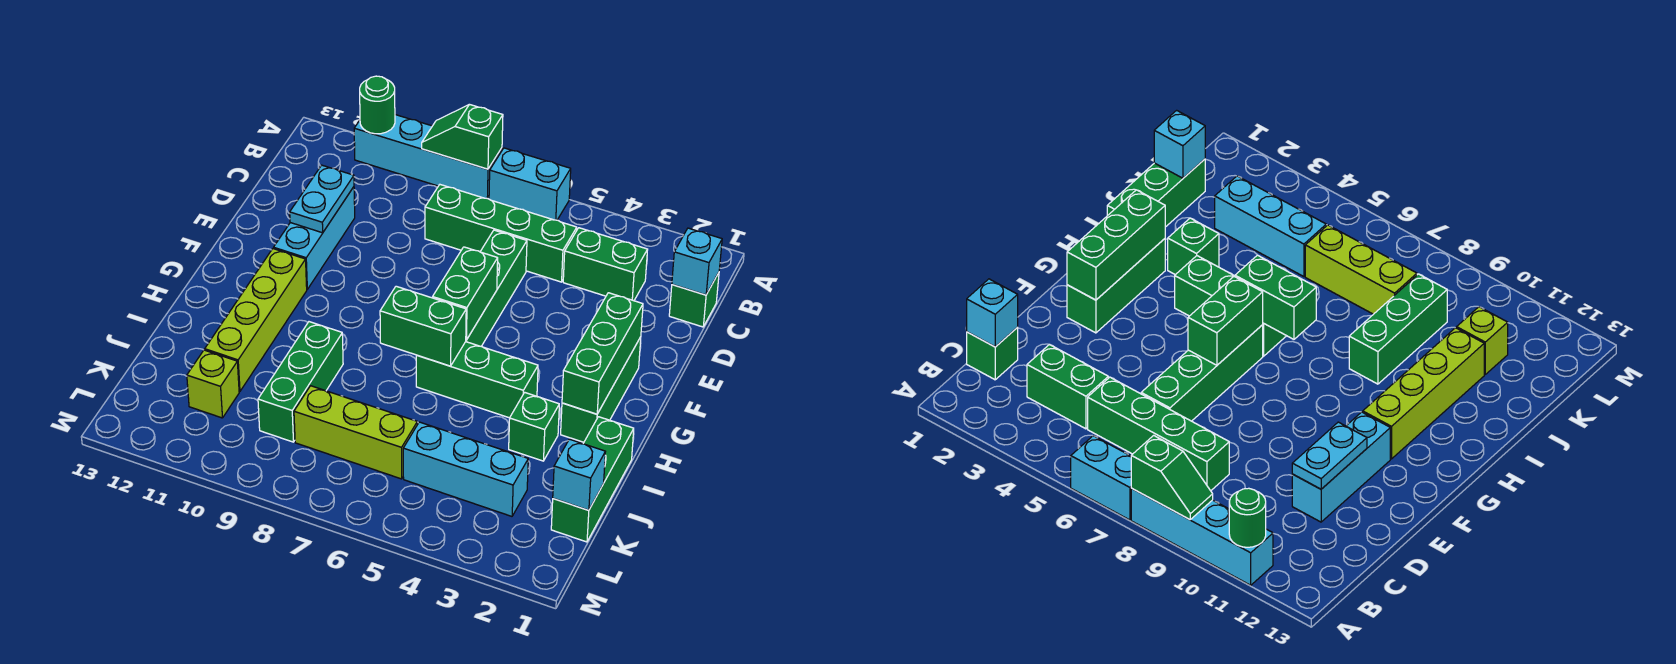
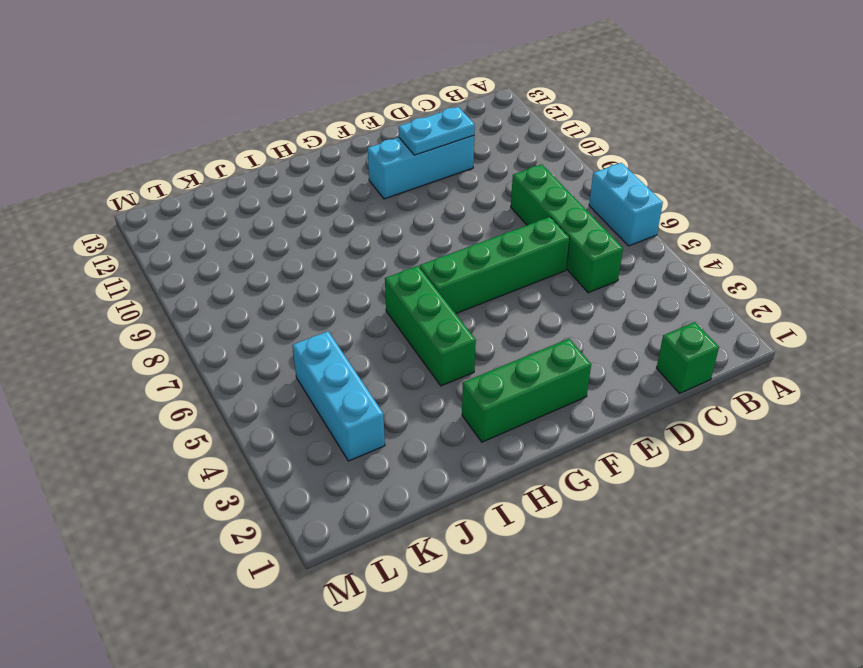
none -> cyan brick A8:A11 level 1
none -> green brick C3:C4 level 1
none -> lime brick G11:J11 level 1

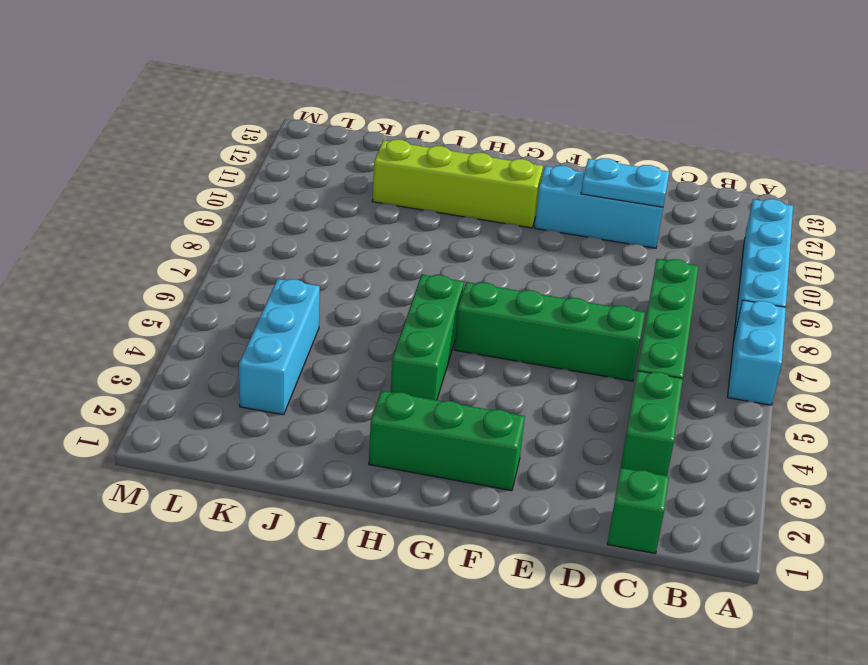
none -> green brick I1:K1 level 1
none -> green brick I3 level 1
none -> green brick I9:K9 level 1

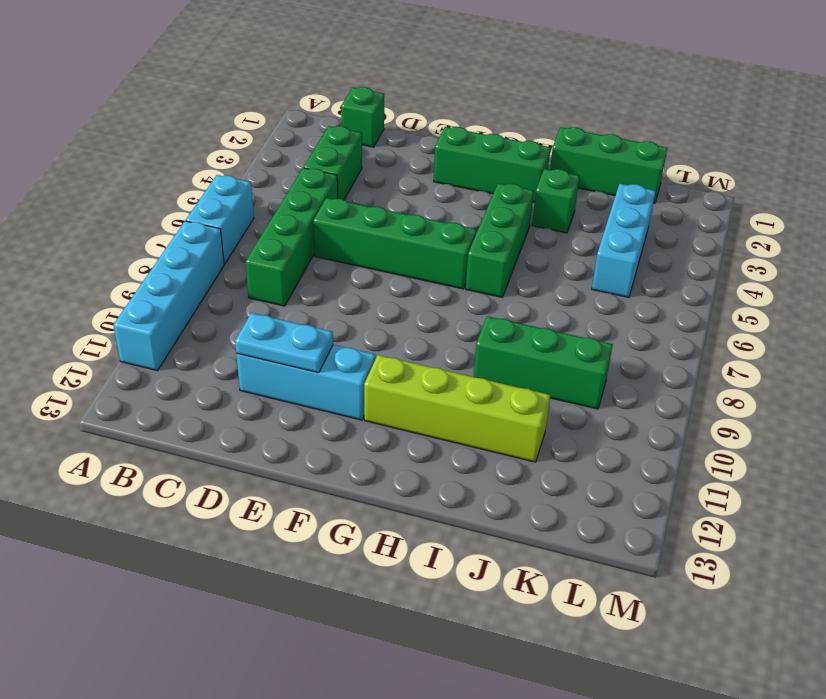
none -> lime brick K6:K8 level 1
none -> lime brick K11 level 1
none -> green slope A8:A9 level 2 top 8

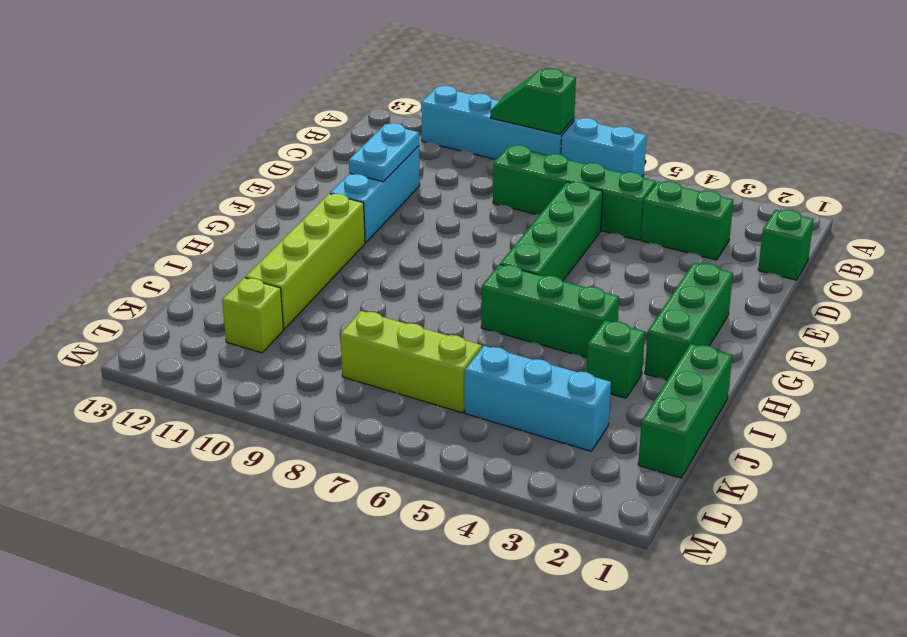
none -> green brick I9:K9 level 1
none -> green round brick A11 level 2
none -> cyan brick C1 level 2

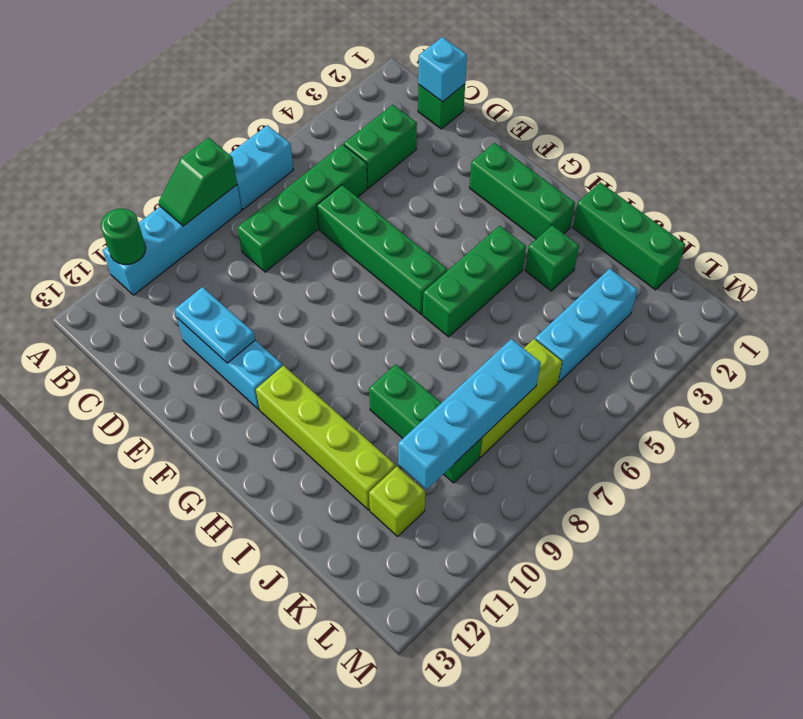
cyan brick K7:K10 level 2 -> none
none -> green brick F2:H2 level 2
none -> green brick F6:G6 level 2
none -> green brick H6:H7 level 2

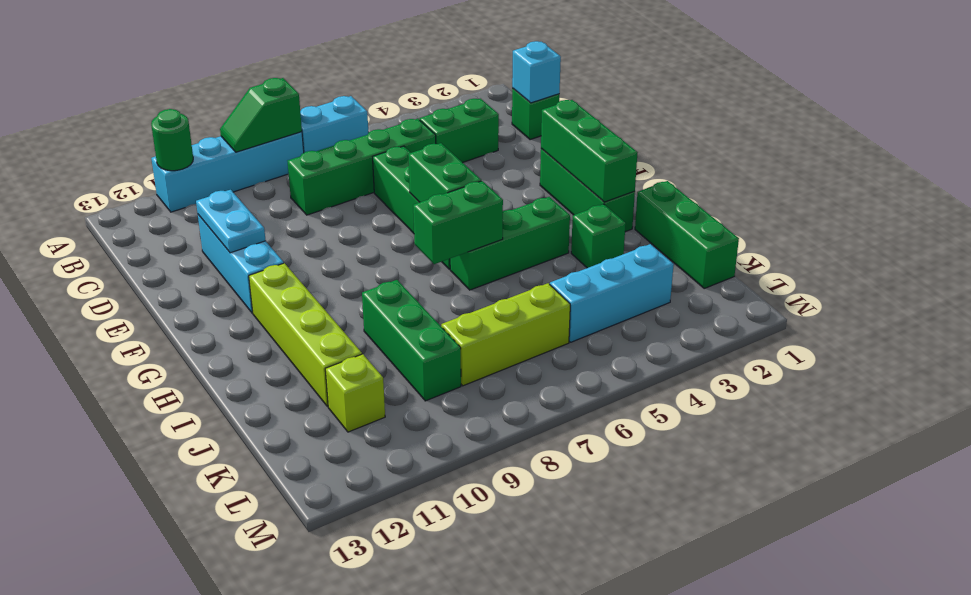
none -> cyan brick K1 level 2

